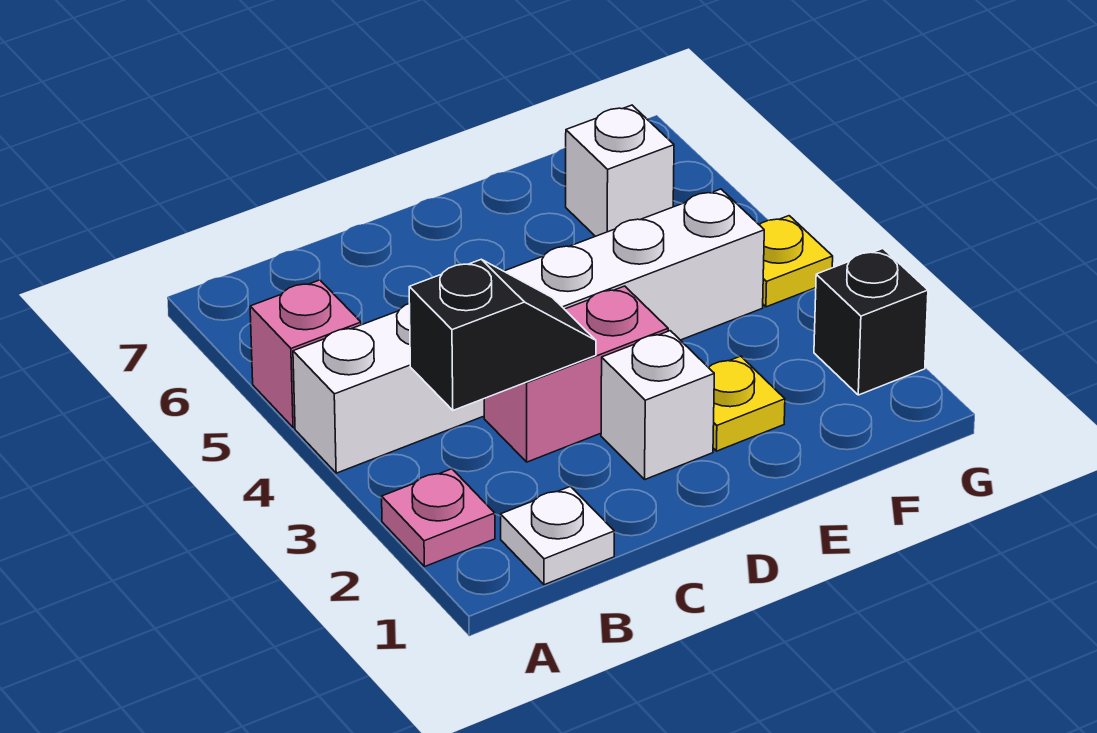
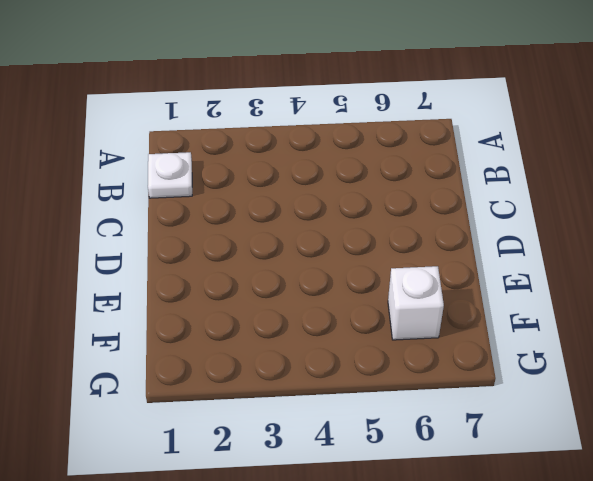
none -> pink plate A2 level 1
none -> white brick A4:F4 level 1

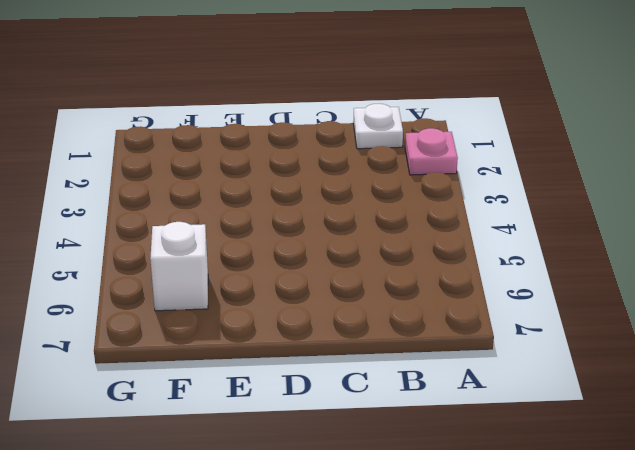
none -> white brick A4:F4 level 1
none -> pink brick A5 level 1

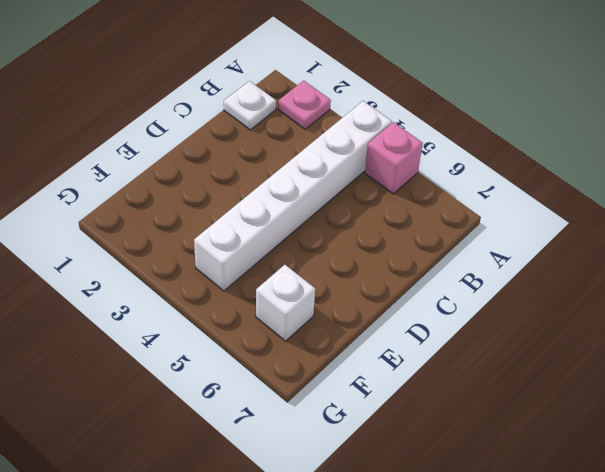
none -> pink brick C3:D3 level 1
none -> white brick D2 level 1

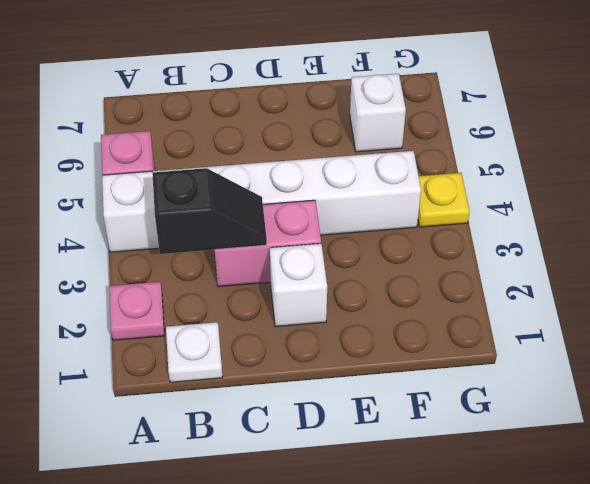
none -> yellow plate E2 level 1
none -> black brick G2 level 1

